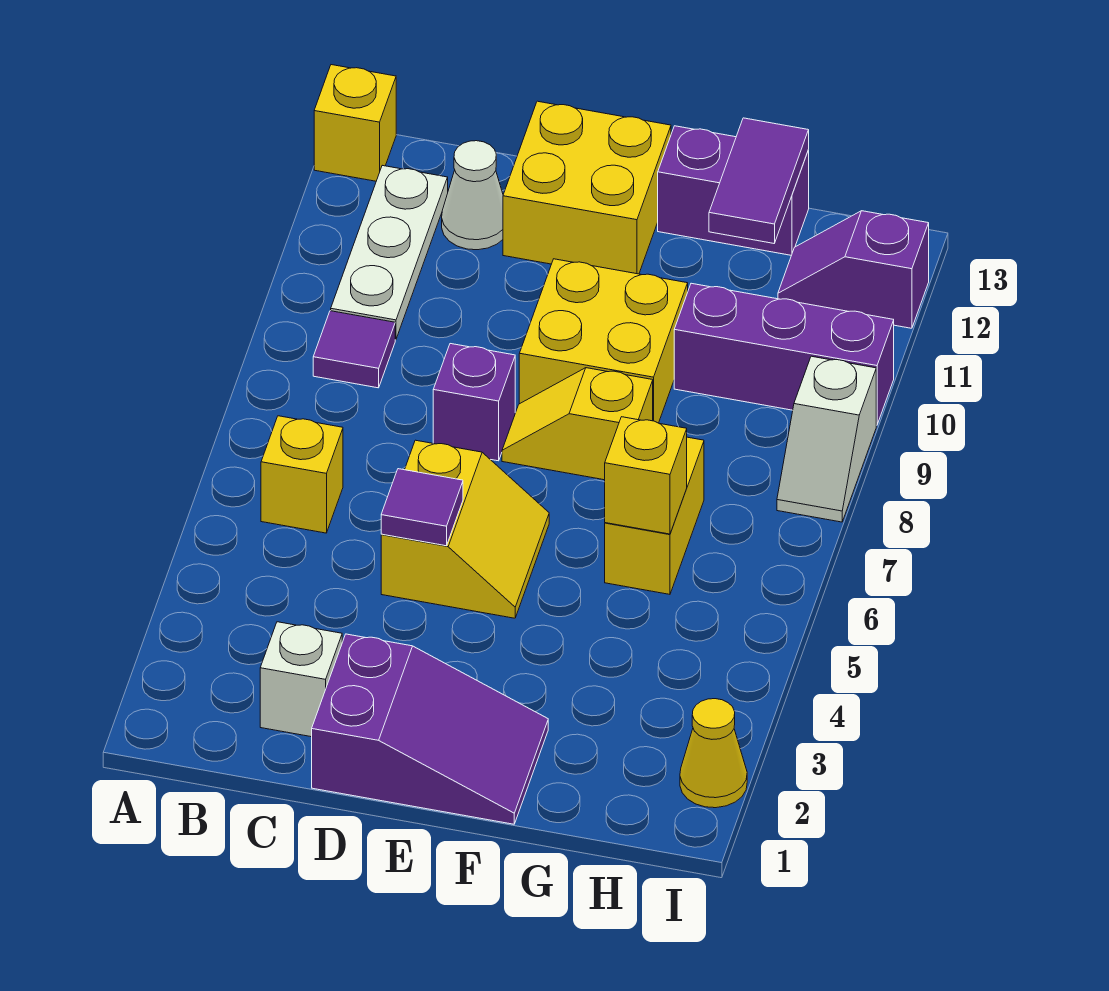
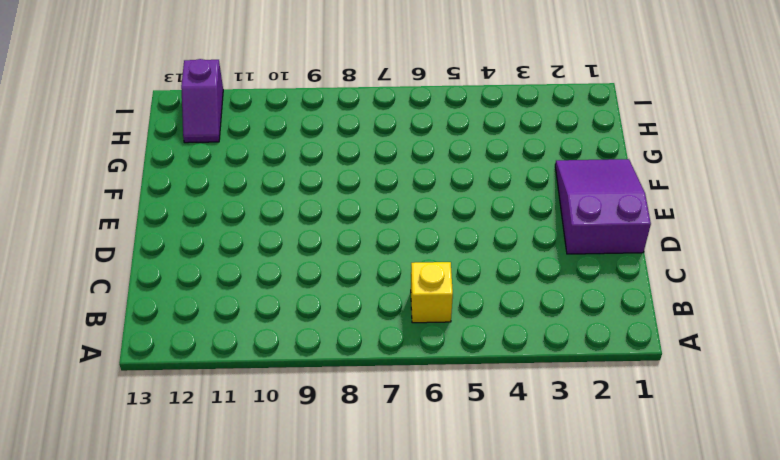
none -> yellow brick A13 level 1
none -> purple tile B9 level 1
none -> white plate B10:B12 level 1

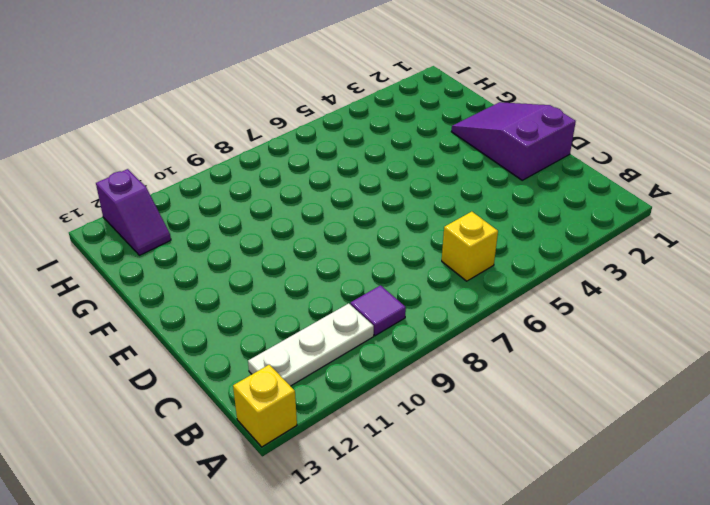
none -> white brick C2 level 1
none -> white cone C12 level 1
none -> yellow slope D5:E6 level 1 top D

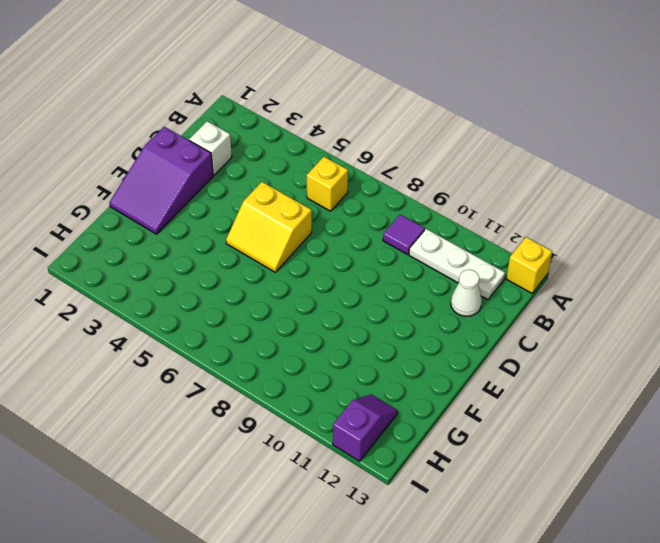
none -> purple brick D8 level 1
none -> yellow brick D12:E13 level 1
none -> yellow slope E8:F8 level 1 top F

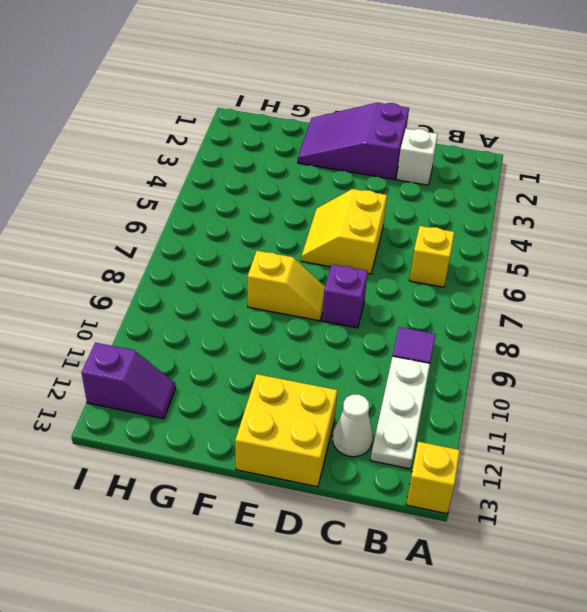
none -> yellow brick E9:F10 level 1
none -> purple brick F13:G13 level 1
none -> yellow brick G6:G7 level 1

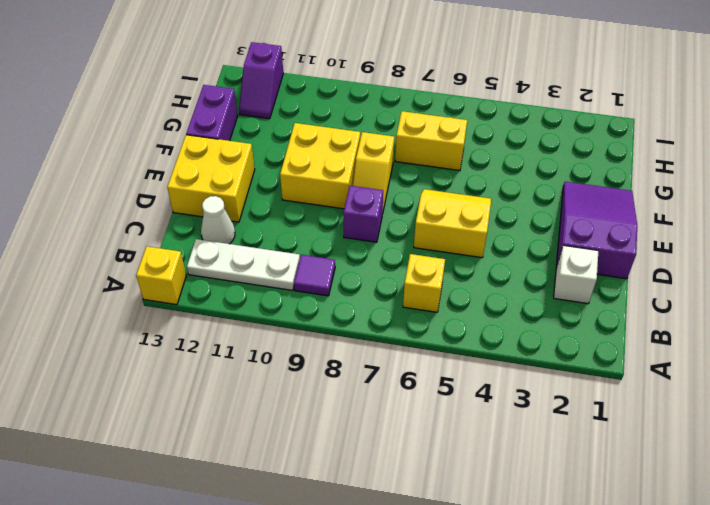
none -> purple brick G10:I10 level 1
none -> yellow cone I2 level 1
none -> white slope I8:I9 level 1 top 9

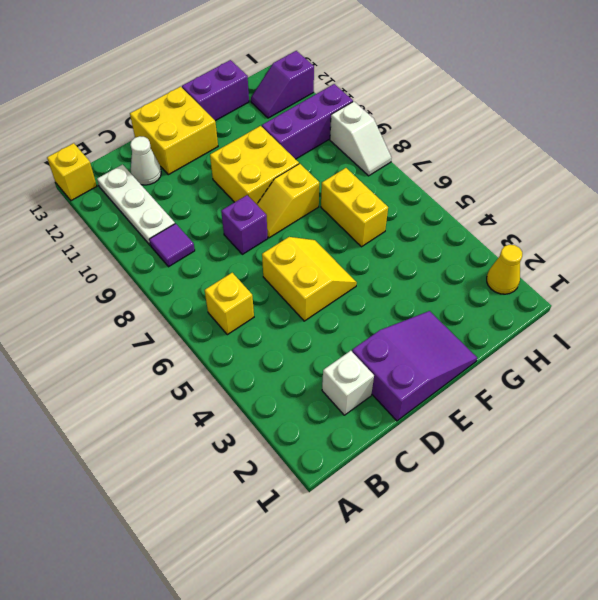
none -> purple tile D5 level 2
none -> yellow brick G6 level 2
none -> purple tile G12:G13 level 2

